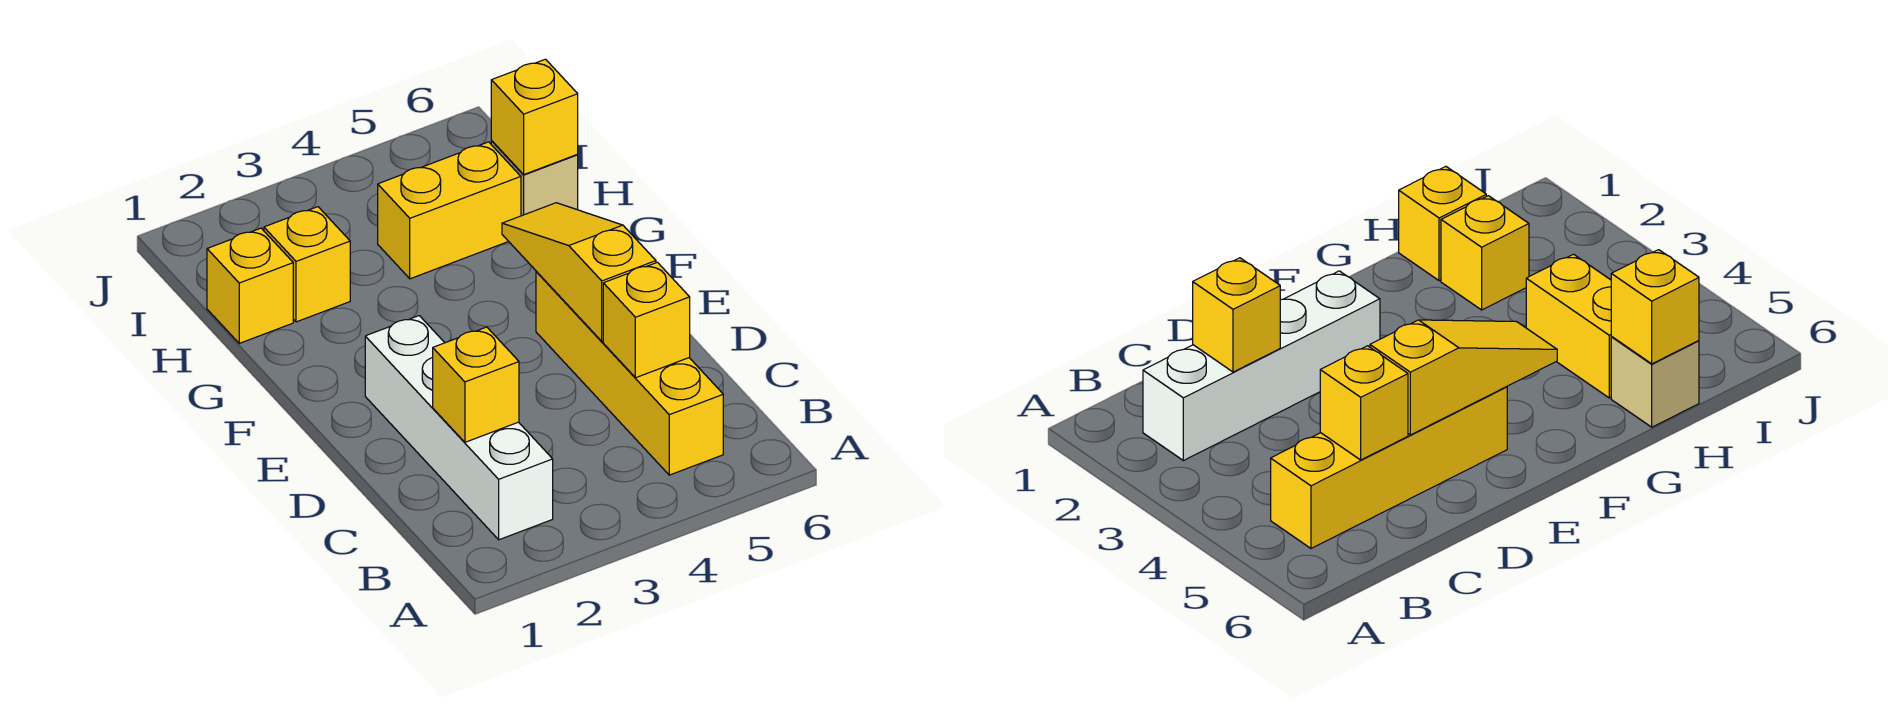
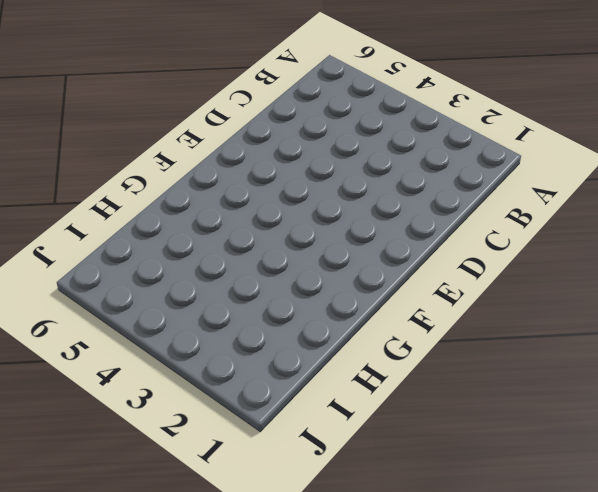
none -> white brick B2:E2 level 1
none -> yellow brick B5:E5 level 1

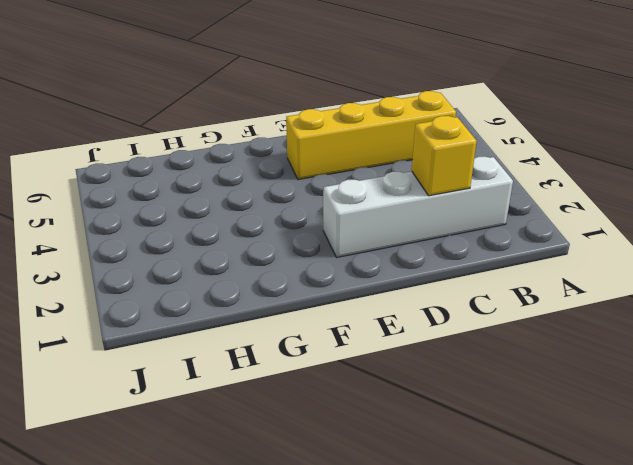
none -> yellow brick H1 level 1
none -> yellow brick H2 level 1

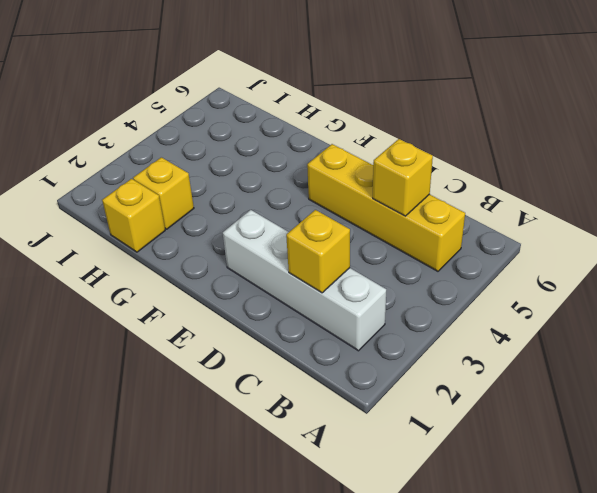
none -> yellow brick H4:H5 level 1
none -> tan brick H6 level 1

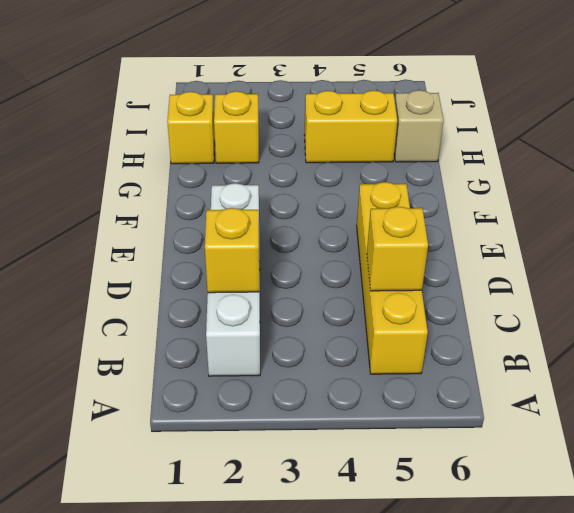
none -> yellow slope D5:F5 level 2 top D
none -> yellow brick H6 level 2

